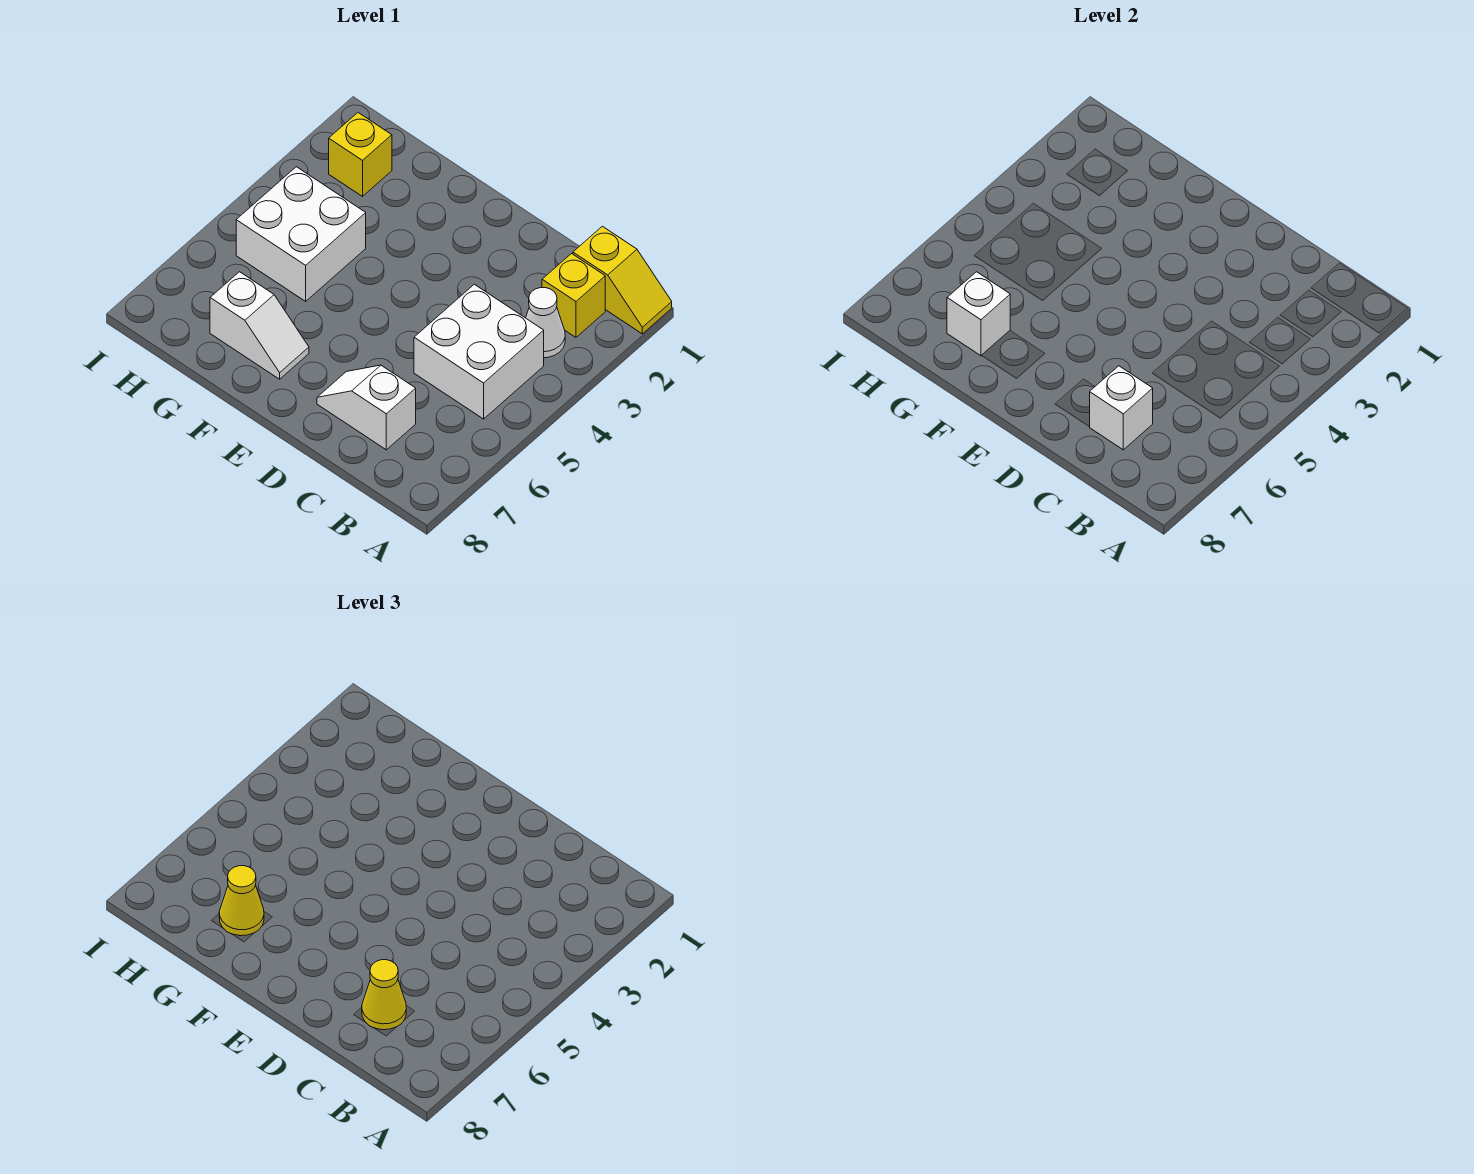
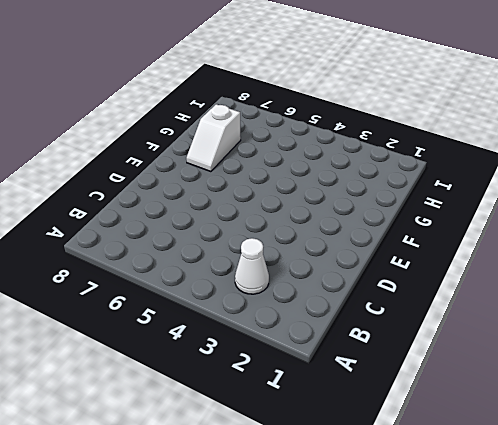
none -> yellow slope A1:B1 level 1 top B
none -> yellow brick B2 level 1
none -> white brick B4:C5 level 1

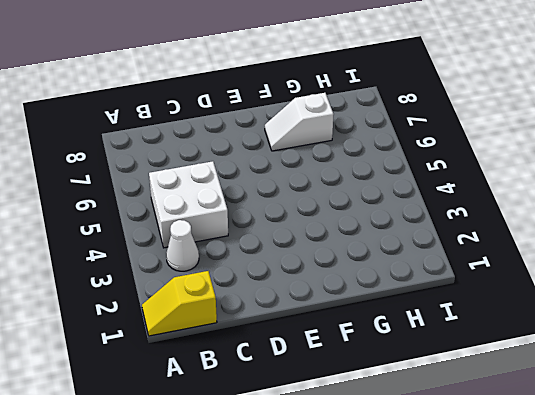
none -> yellow brick B2 level 1
none -> white slope C7:D7 level 1 top C
none -> white brick G4:H5 level 1

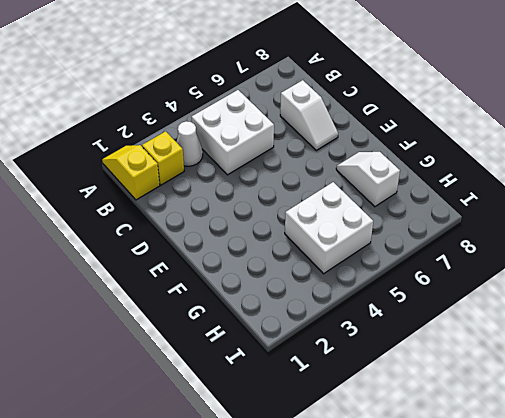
none -> yellow brick H2 level 1
none -> white brick C7 level 2
none -> white brick G7 level 2

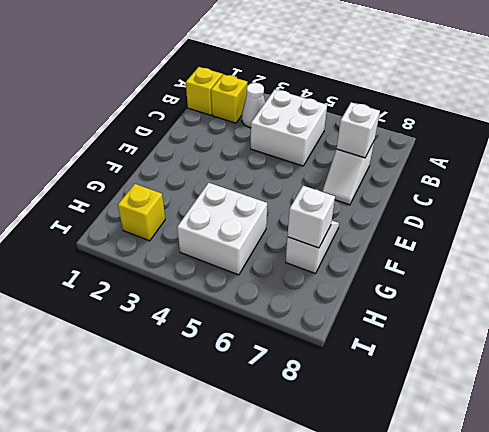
none -> yellow cone C7 level 3
none -> yellow cone G7 level 3

